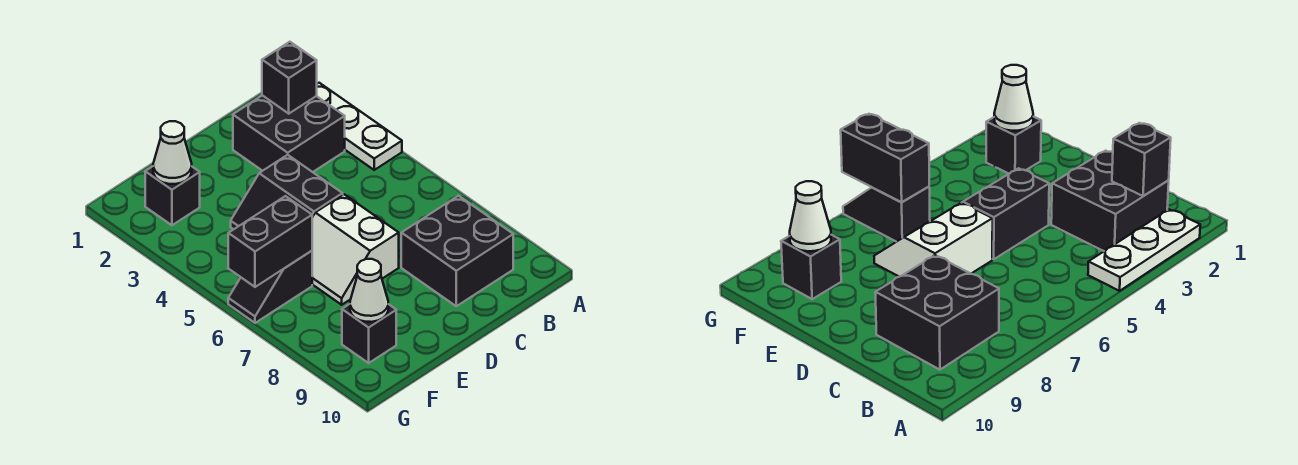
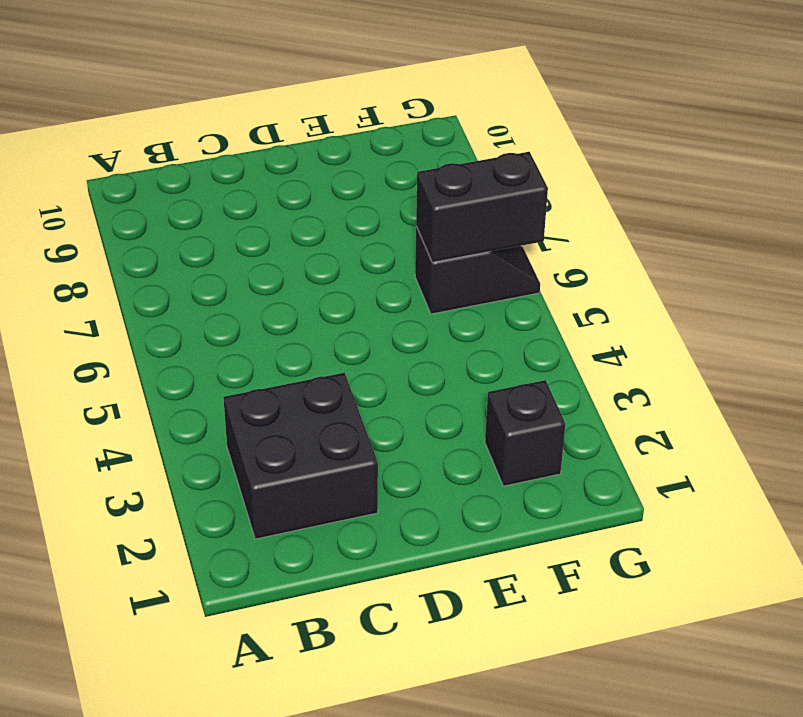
none -> white plate A2:A4 level 1
none -> black brick B8:C9 level 1
none -> black slope D4:E5 level 1 top D

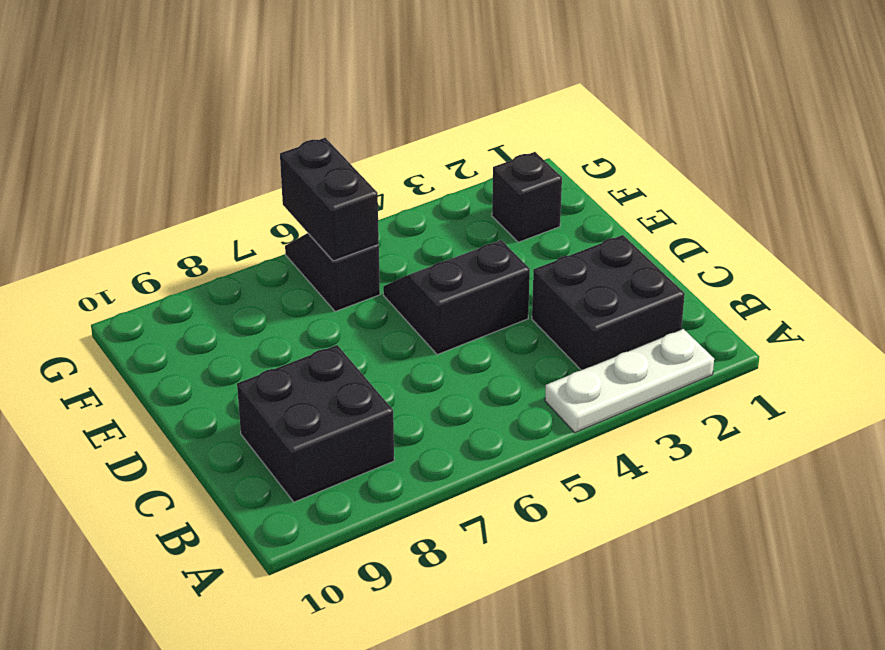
none -> white slope D6:E7 level 1 top D
none -> black brick F9 level 1
none -> black brick B2 level 2

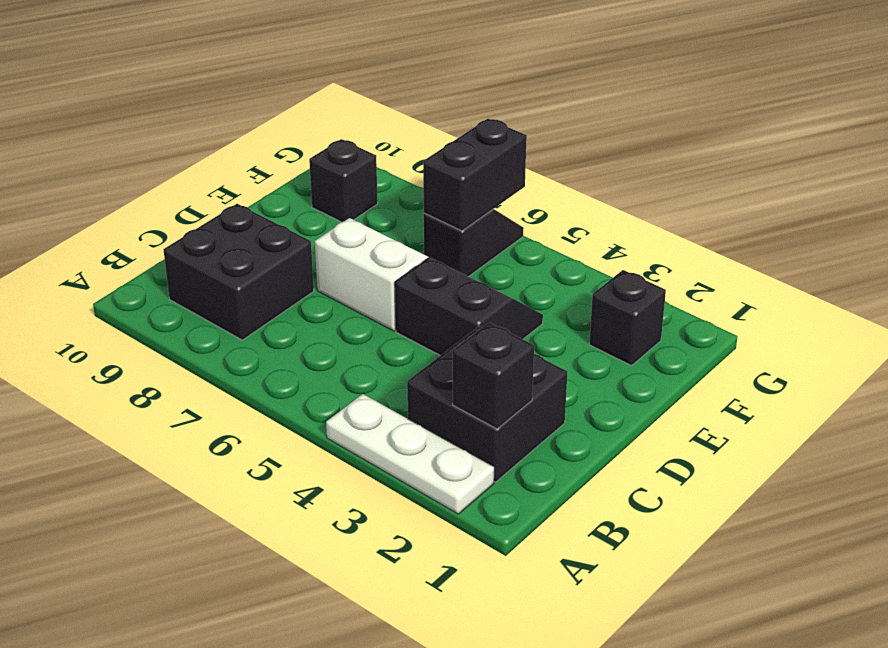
none -> white cone F2 level 2
none -> white cone F9 level 2

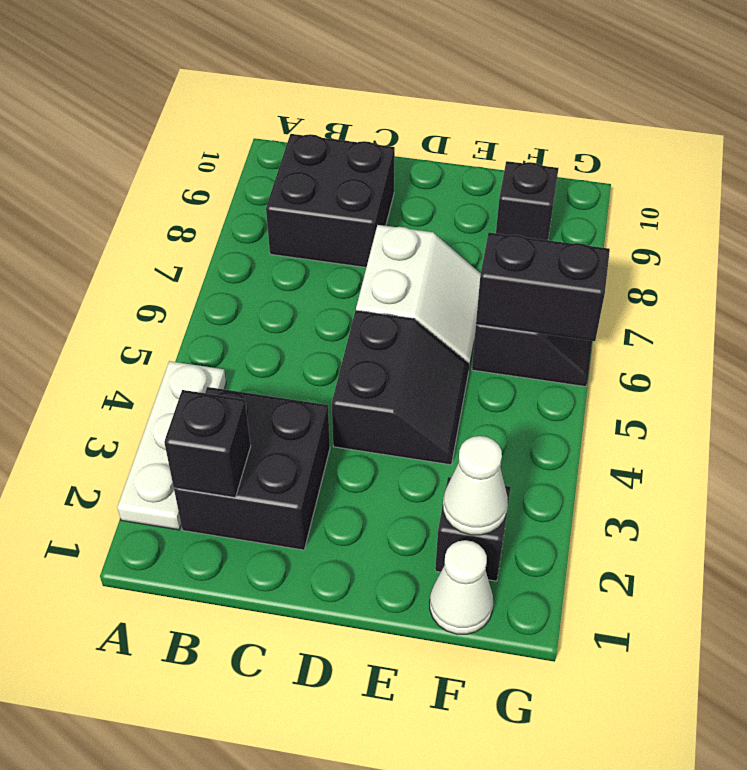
white cone F1 level 1 -> white cone F9 level 2

